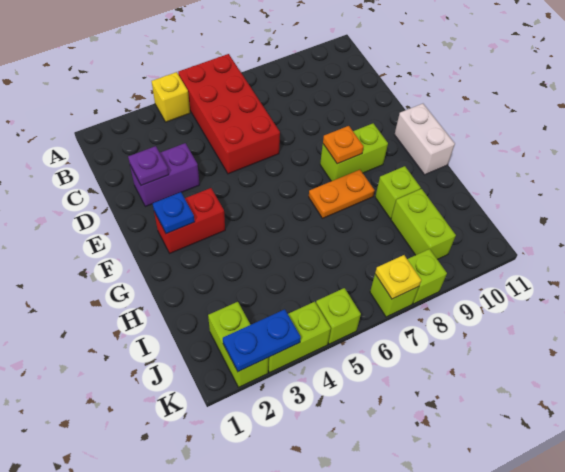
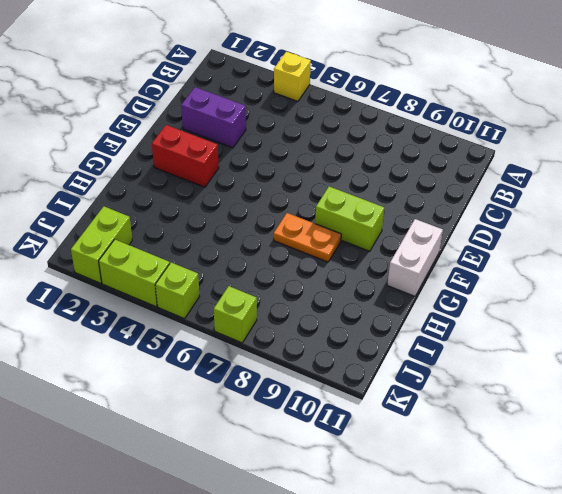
none -> red brick A5:D6 level 1
none -> lime brick H9 level 1
none -> lime brick I9:J9 level 1

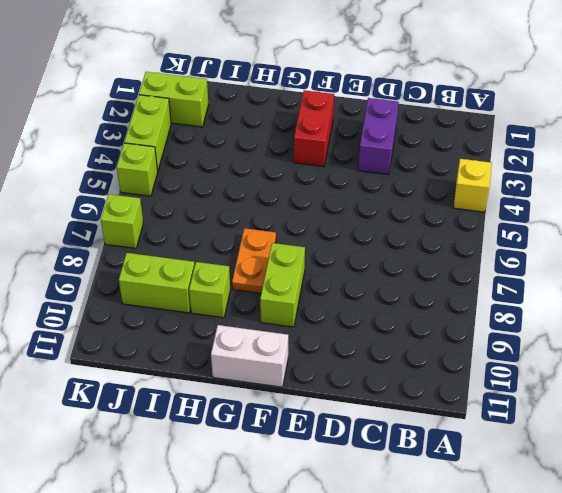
none -> red brick A5:D6 level 1
none -> lime brick K8 level 1
none -> purple plate D2 level 2

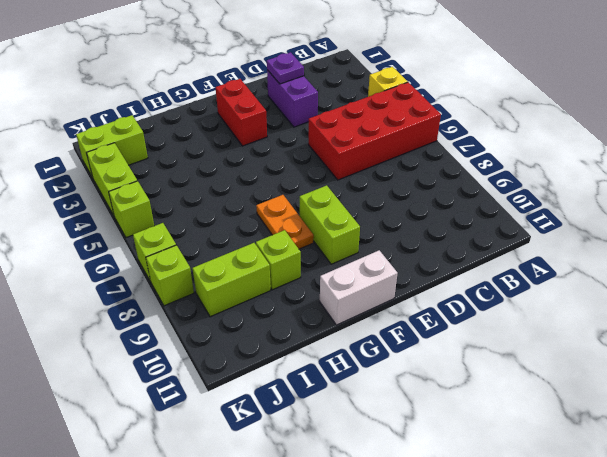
none -> blue plate F2 level 2
none -> orange plate F8 level 2
none -> blue plate K2:K3 level 2

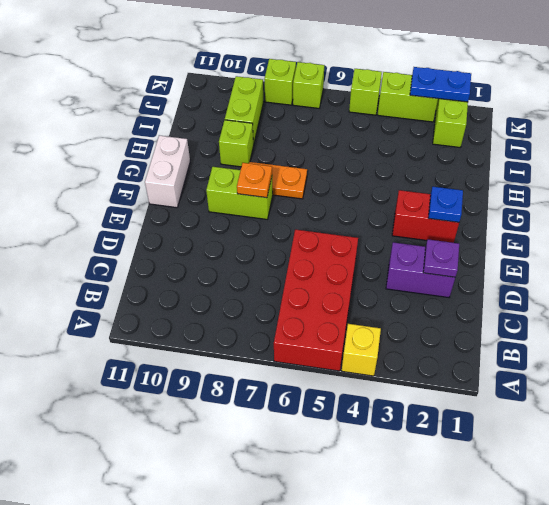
none -> yellow plate K7 level 2

